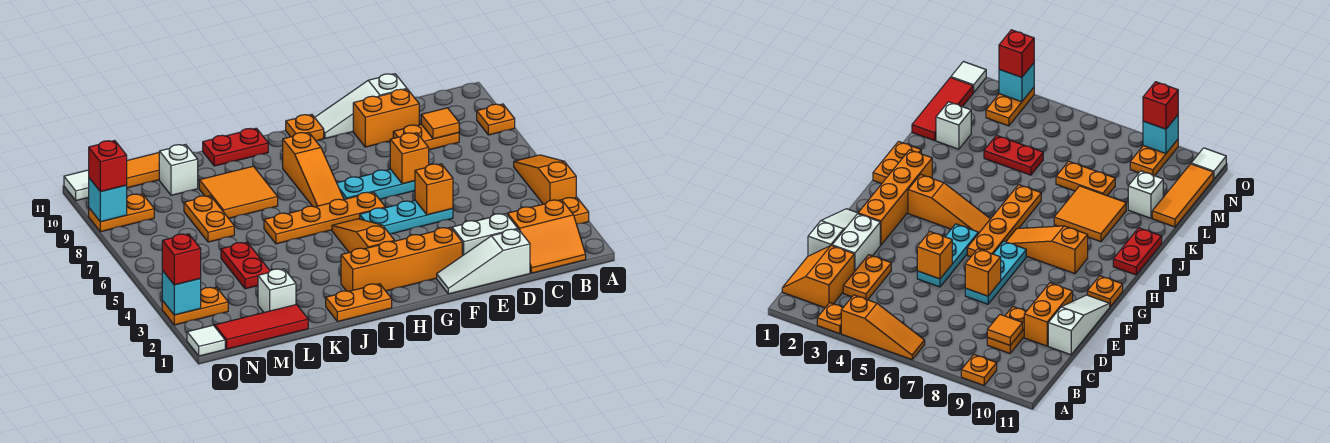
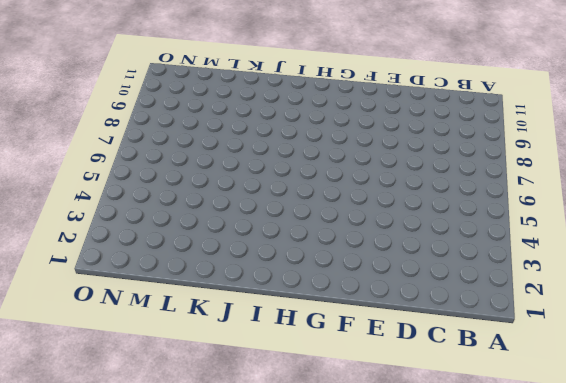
none -> orange plate A3 level 1
none -> orange slope A4:A6 level 1 top 4
none -> orange plate A9 level 1
none -> orange slope B1:C2 level 1 top 2

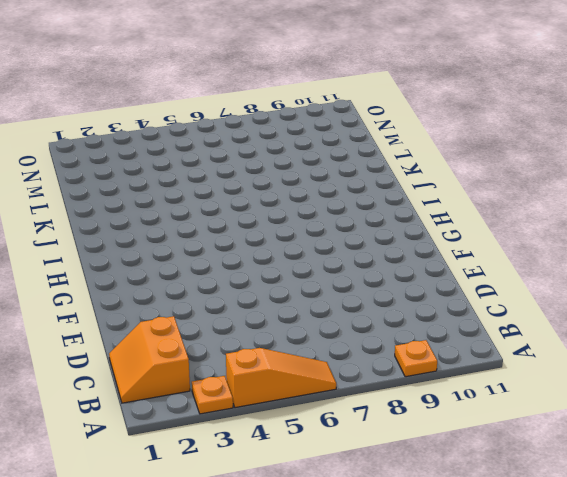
none -> orange plate C3:D3 level 1
none -> orange plate C9:D9 level 1
none -> white slope D1:F1 level 1 top D
none -> white brick D2:E2 level 1

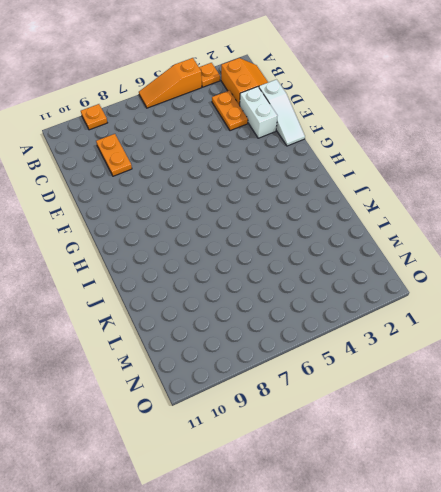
none -> orange brick D10:E10 level 1
none -> white slope D11:F11 level 1 top D
none -> cyan plate E5:G5 level 1
none -> cyan plate E7:G7 level 1

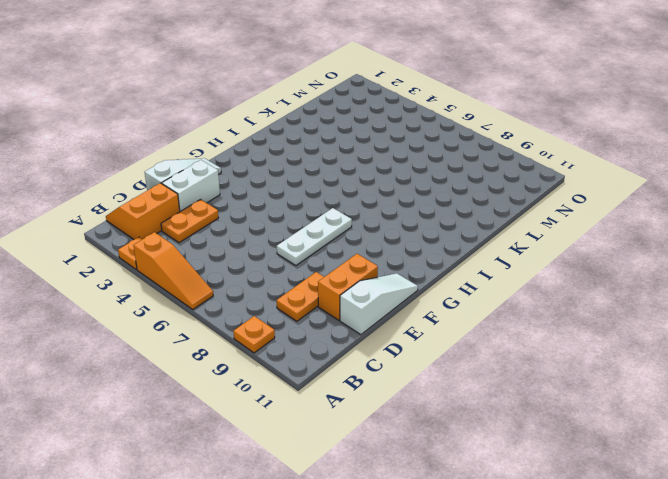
white plate E7:G7 level 1 -> cyan plate E7:G7 level 1
none -> cyan plate E5:G5 level 1
none -> orange brick F2:I2 level 1
none -> orange plate G6:J6 level 1
none -> orange plate G11 level 1

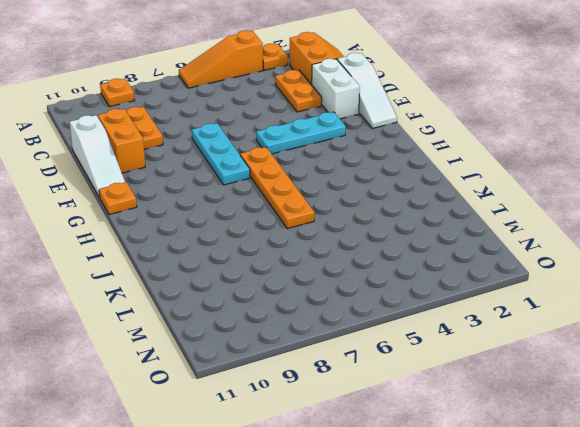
cyan plate F3:F5 level 1 -> cyan plate E5:G5 level 1
none -> orange brick F2:I2 level 1
none -> orange slope H3:H5 level 1 top 3
none -> orange slope H7:H9 level 1 top 9
none -> orange plate I1:J1 level 1

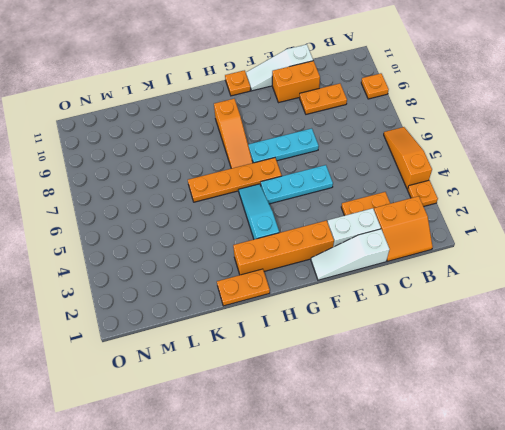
cyan slope H3:H5 level 1 top 3 -> orange slope H3:H5 level 1 top 3
none -> red plate I11:J11 level 1
none -> orange tile J8:K9 level 1
none -> red tile L1:N1 level 1
none -> white brick L2 level 1

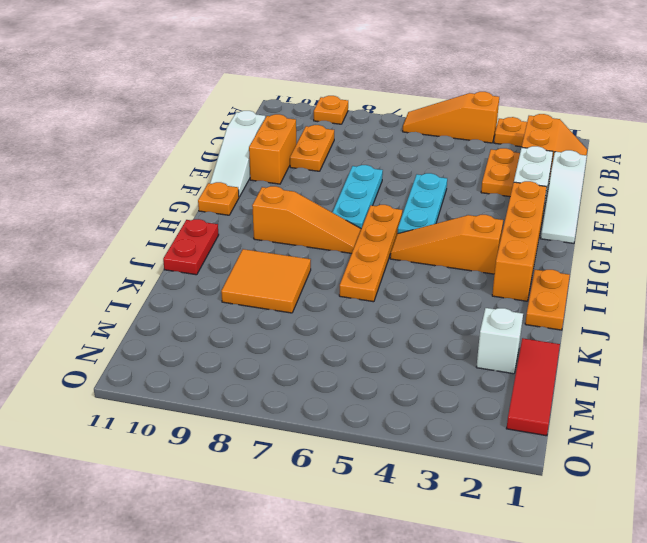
none -> red plate L4:L5 level 1
none -> orange plate L7:L8 level 1
none -> white brick L10 level 1
none -> orange tile L11:N11 level 1

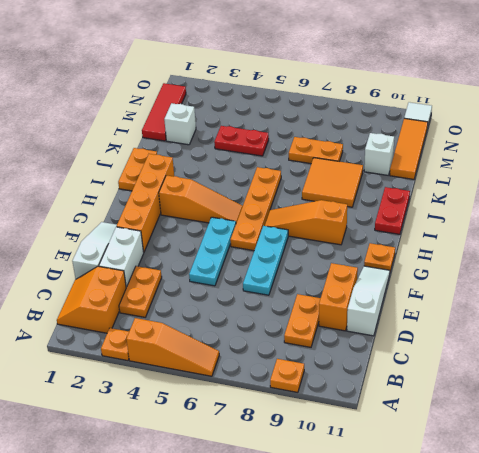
none -> orange plate N3:O3 level 1
none -> orange plate N9:O9 level 1
none -> white tile O1 level 1
none -> orange tile C9 level 2

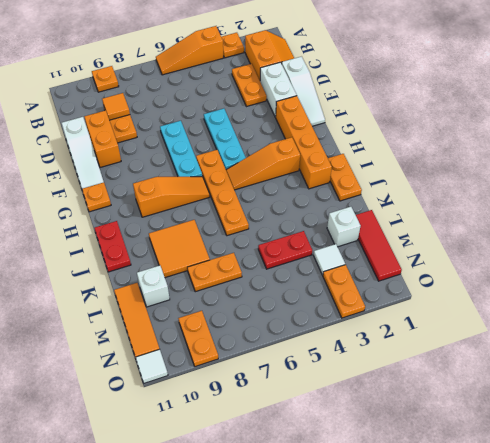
white tile M3 level 1 -> white tile O1 level 1
none -> orange brick E5 level 2
none -> orange brick E7 level 2
none -> cyan brick O3 level 2
none -> cyan brick O9 level 2

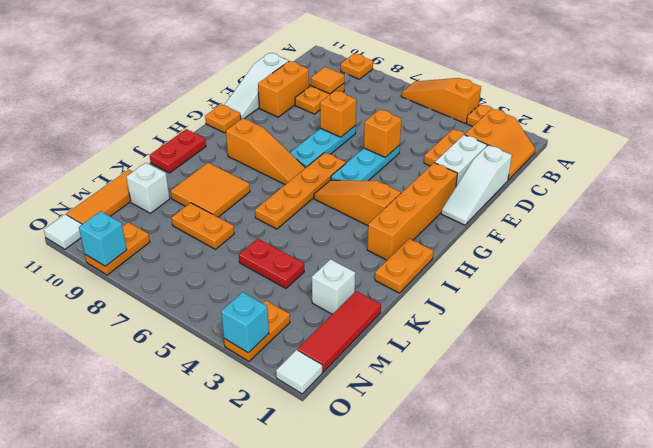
none -> red brick O3 level 3
none -> red brick O9 level 3

